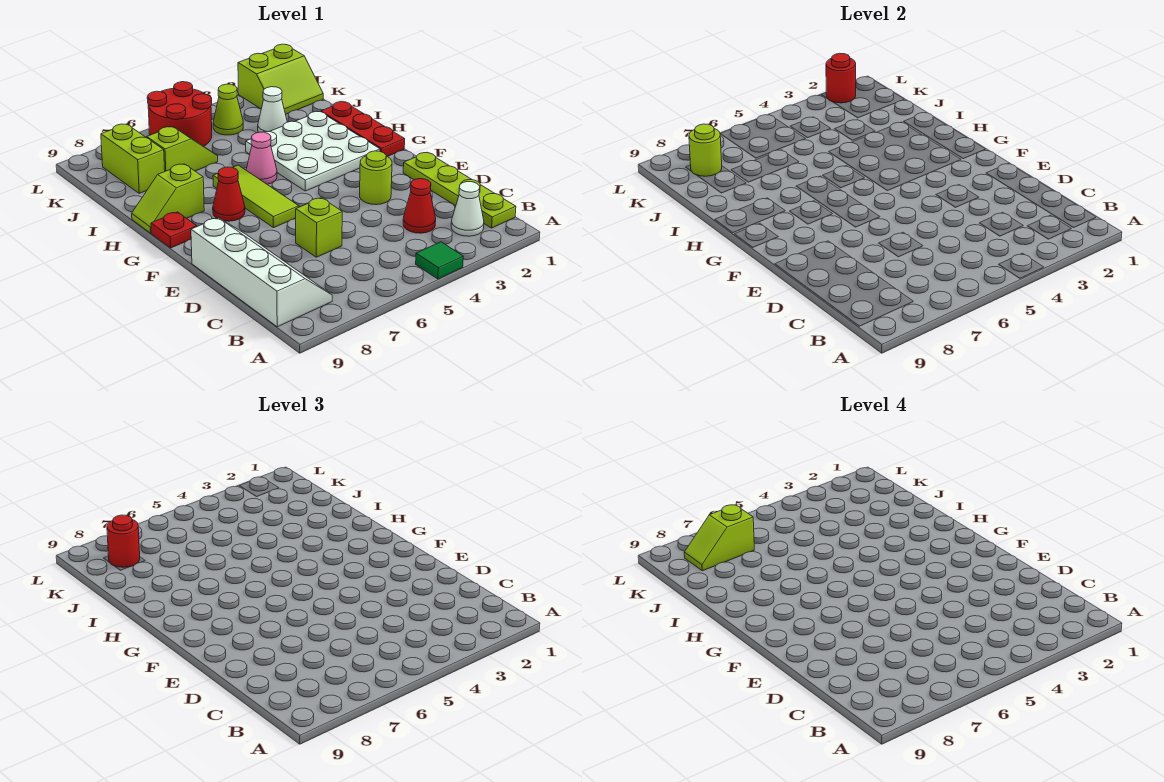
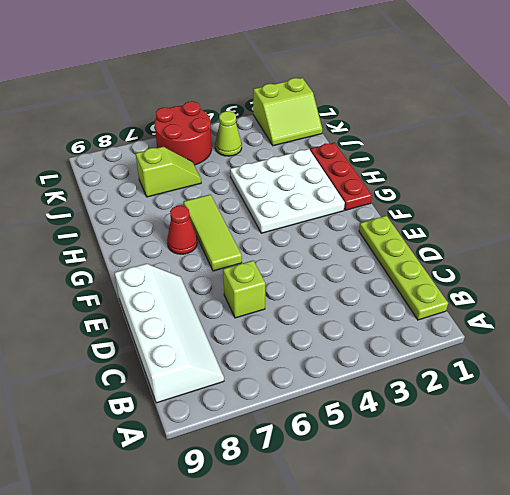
none -> green tile A4 level 1
none -> white cone B2 level 1
none -> red cone C3 level 1

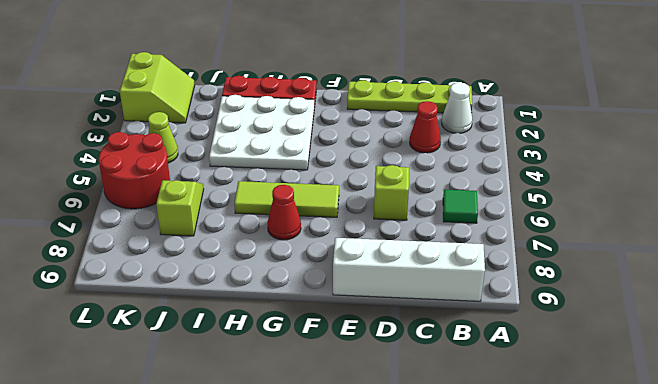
green tile B6 level 1 -> green tile A4 level 1
none -> lime round brick E3 level 1
none -> red plate G9 level 1
none -> pink cone H5 level 1

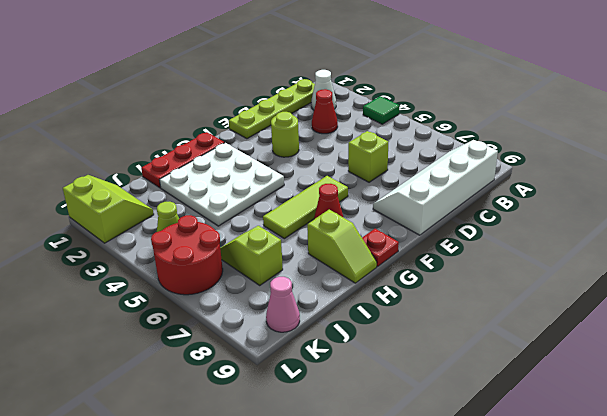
pink cone K9 level 1 -> pink cone H5 level 1
none -> white cone J3 level 1
none -> lime brick J8:K8 level 1
none -> lime round brick K8 level 2

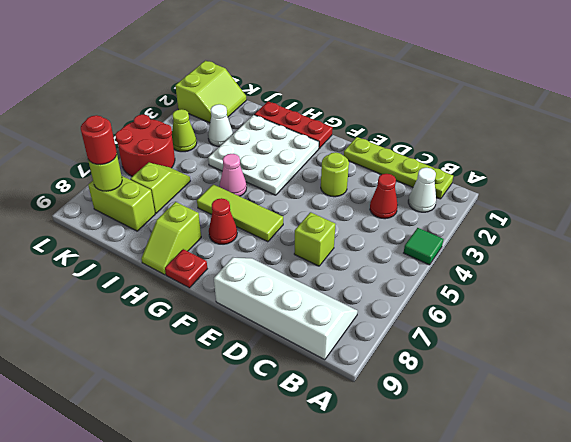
none -> red round brick L2 level 2
none -> lime slope K7:K8 level 4 top 7

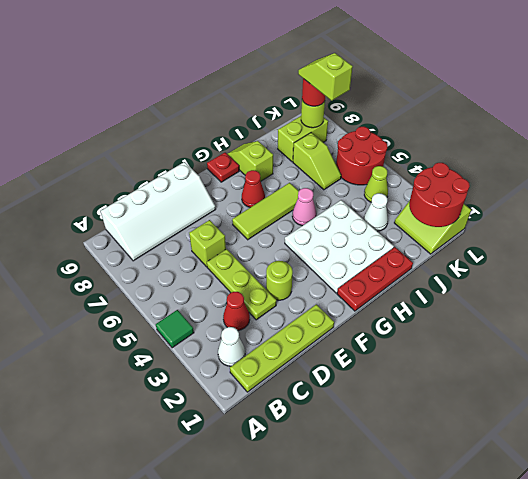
lime plate D3:D5 level 1 -> none
red round brick K1:L2 level 2 -> red round brick L2 level 2

